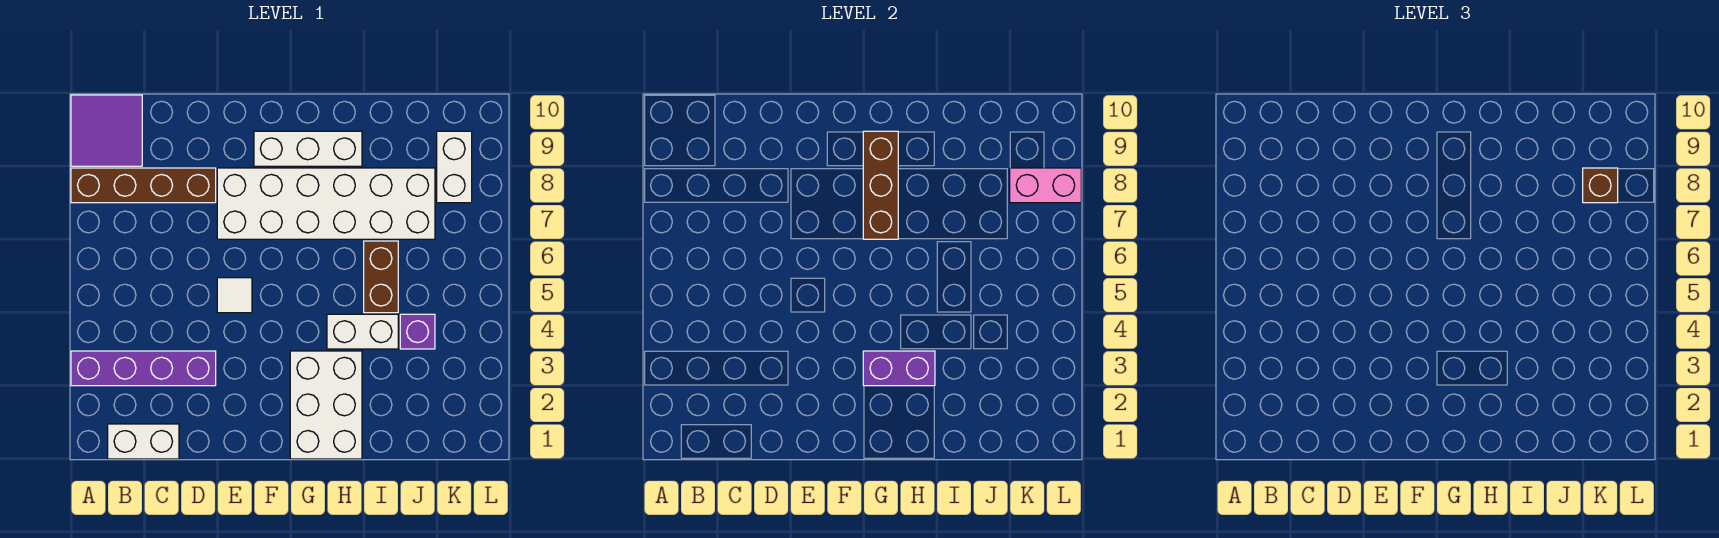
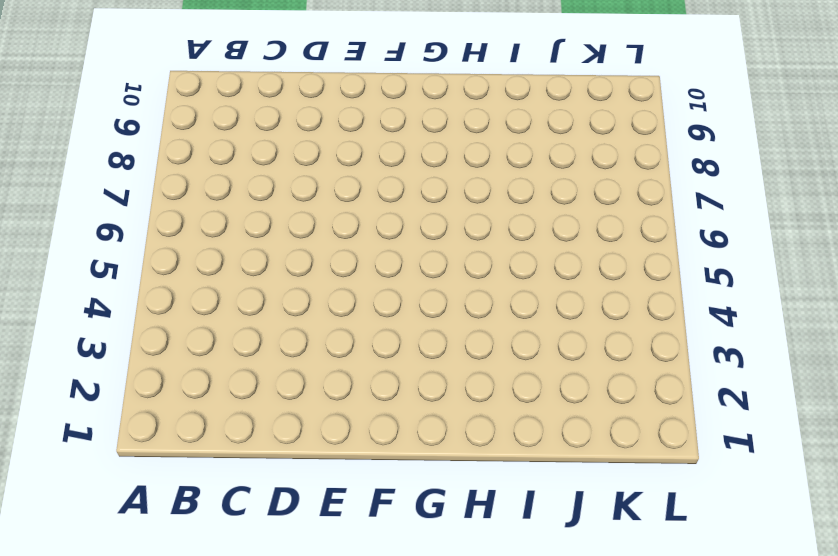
none -> purple brick A3:D3 level 1
none -> brown brick A8:D8 level 1
none -> purple tile A9:B10 level 1

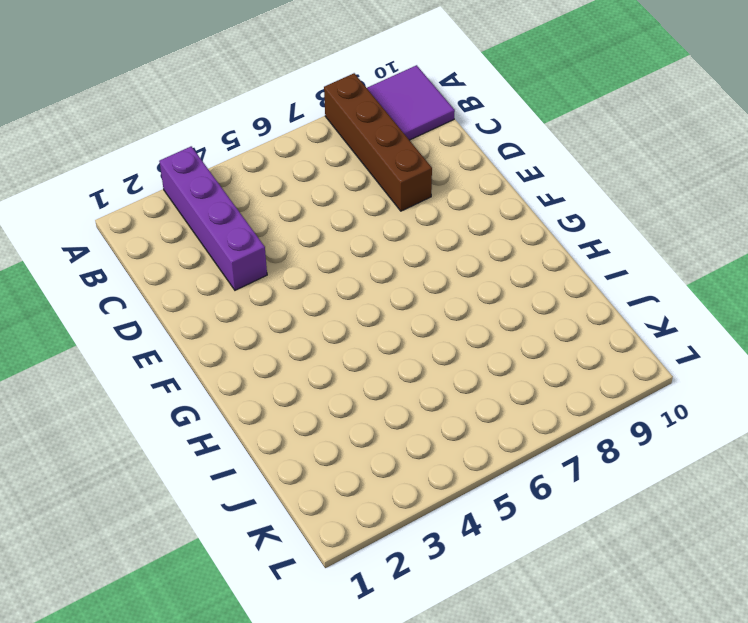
none -> white brick B1:C1 level 1
none -> white tile E5 level 1
none -> white brick E7:J8 level 1

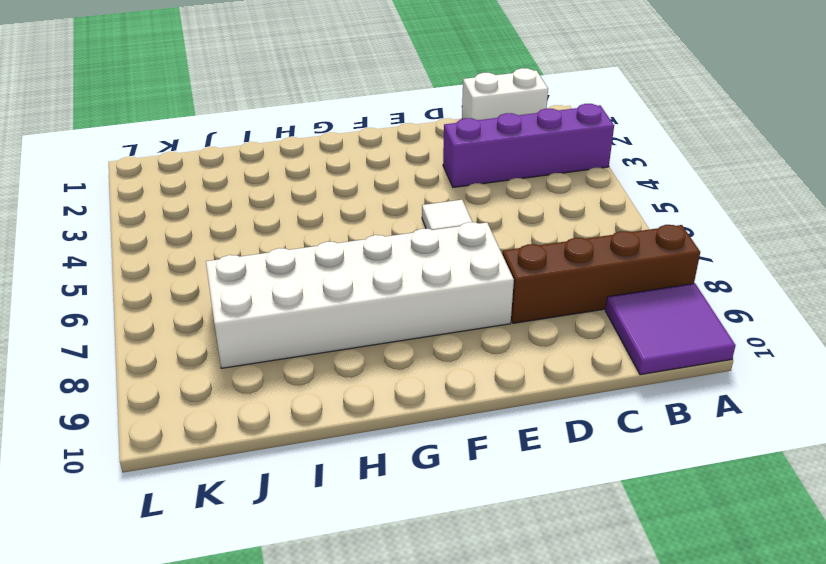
none -> white brick F9:H9 level 1
none -> white brick G1:H3 level 1
none -> white brick H4:I4 level 1

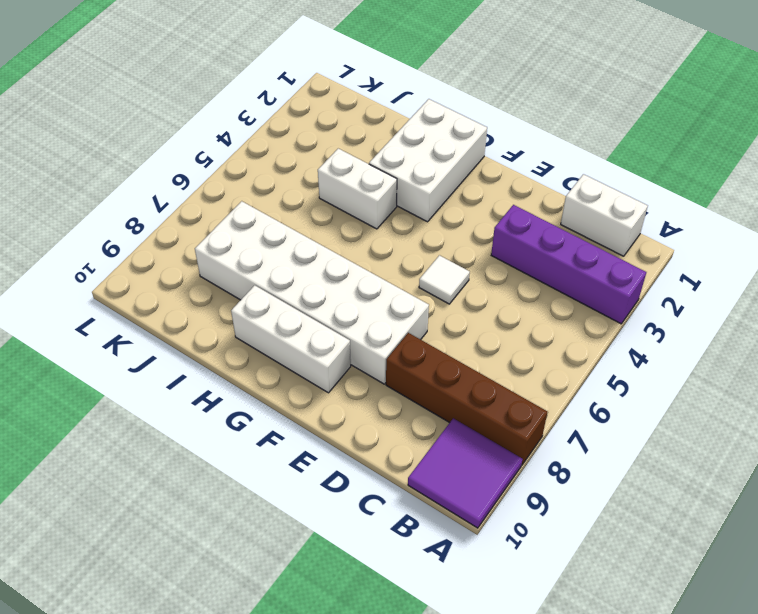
none -> brown brick I5:I6 level 1
none -> purple brick J4 level 1
none -> white brick K8:K9 level 1

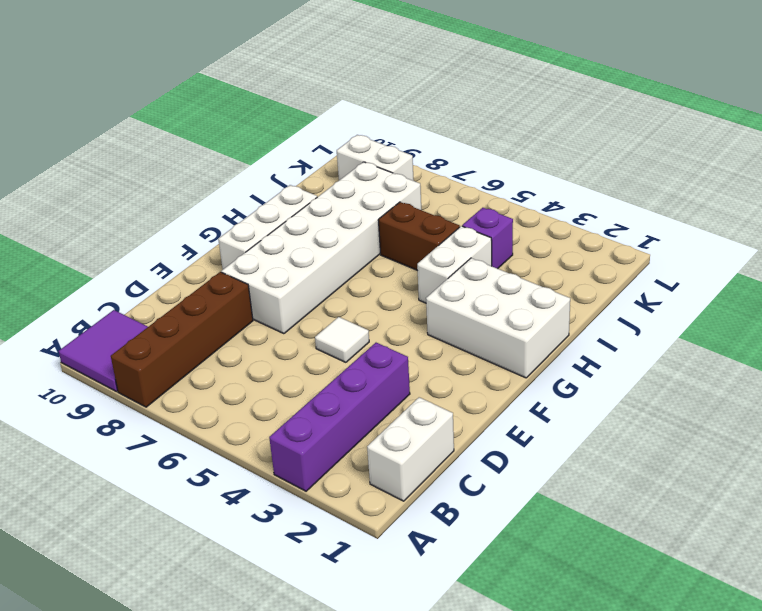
none -> purple brick G3:H3 level 2
none -> brown brick G7:G9 level 2
none -> pink brick K8:L8 level 2

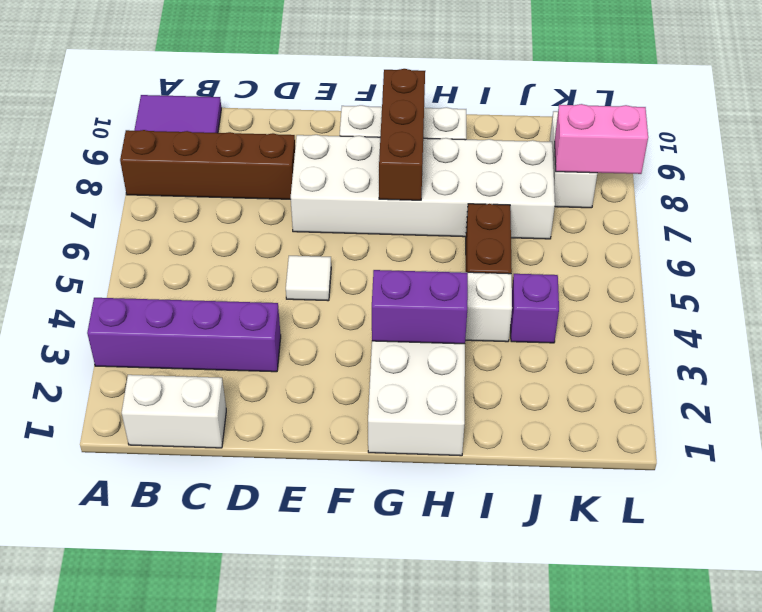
none -> brown brick K8 level 3

